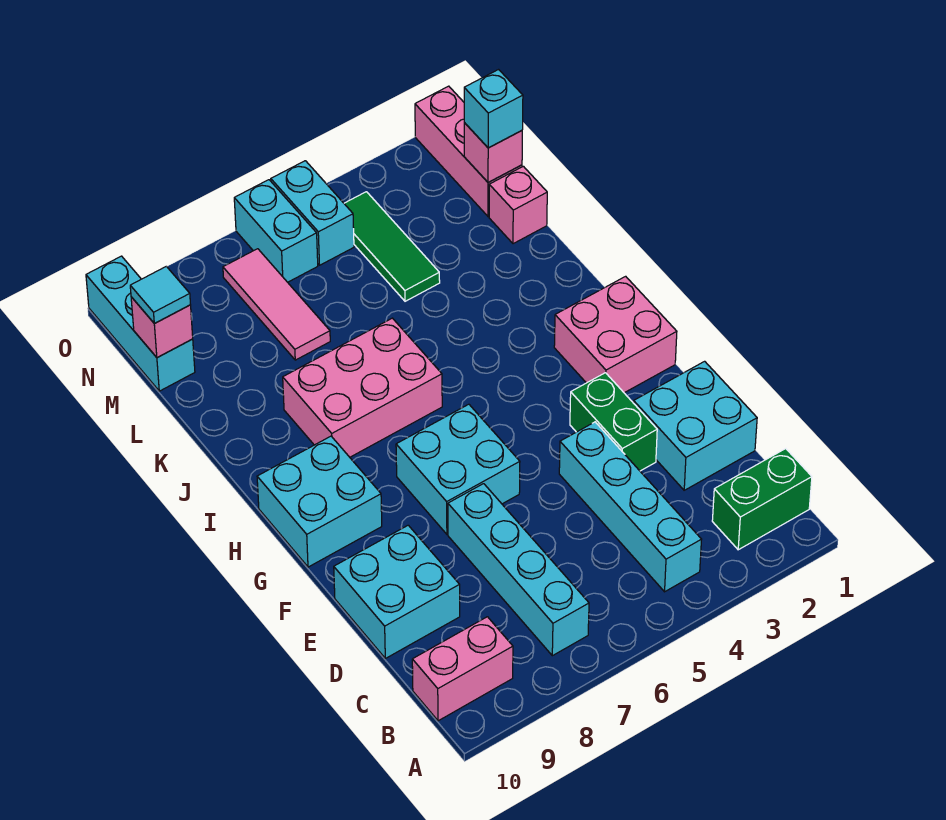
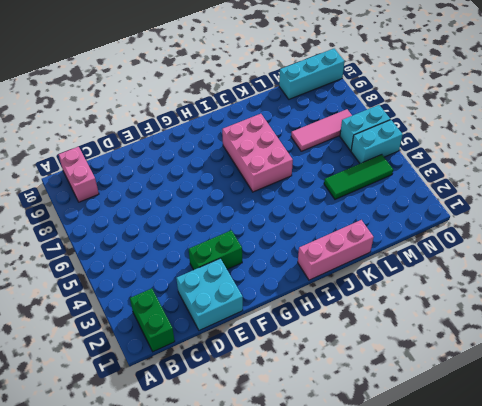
pink brick I1:K1 level 1 -> pink brick M1:O1 level 1
none -> cyan brick B4:E4 level 1
none -> cyan brick B7:E7 level 1
none -> cyan brick D9:E10 level 1

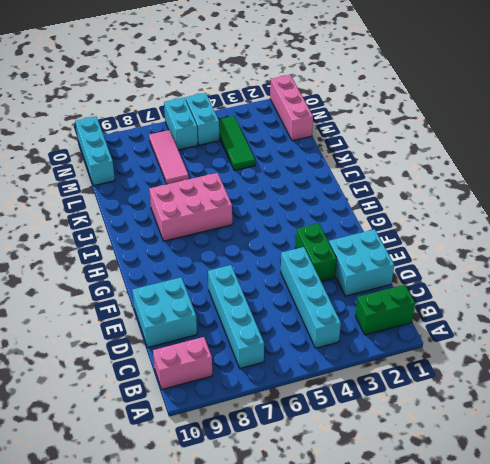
none -> cyan brick F6:G7 level 1
none -> pink brick G1:H2 level 1
none -> cyan brick G9:H10 level 1

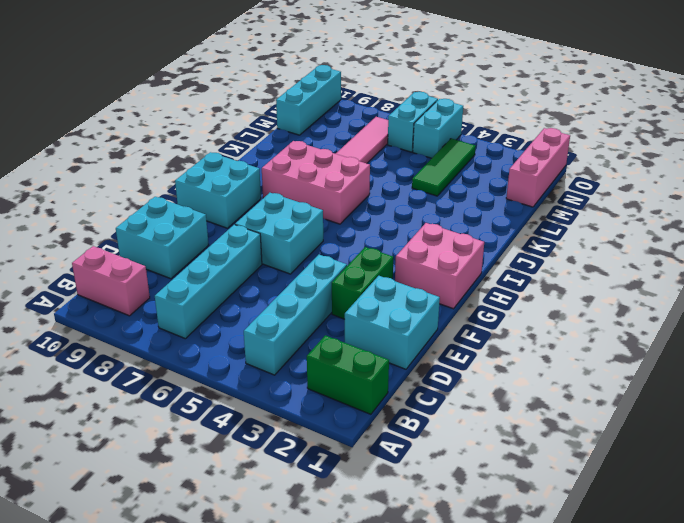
none -> pink brick L1 level 1
none -> pink brick M1 level 2
none -> pink brick M10 level 2

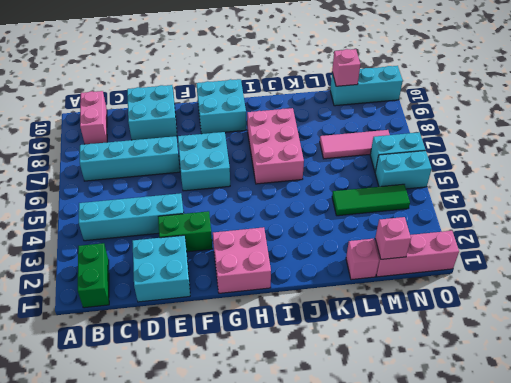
none -> cyan brick M1 level 3
none -> cyan tile M10 level 3

